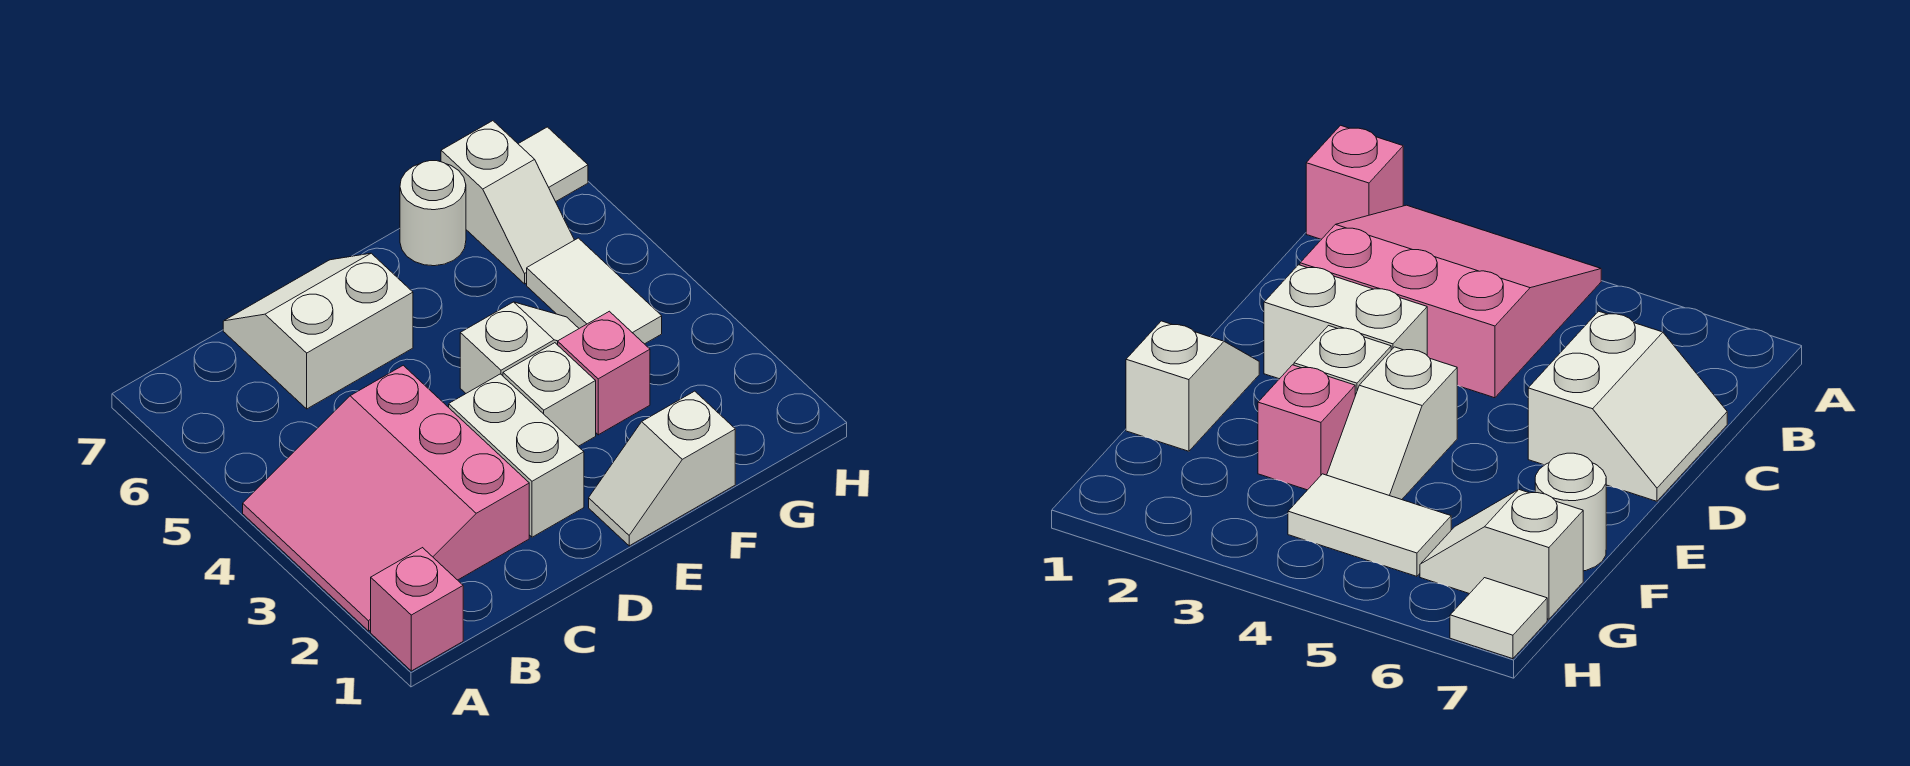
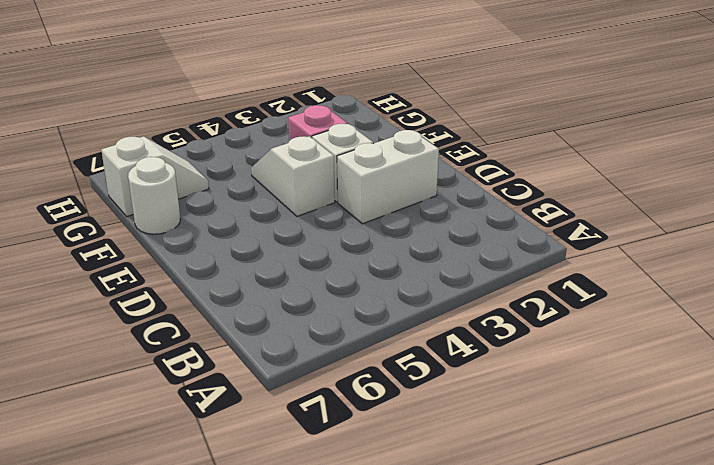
none -> pink brick A1 level 1
none -> pink slope A2:C4 level 1 top C
none -> white slope C6:D7 level 1 top 6

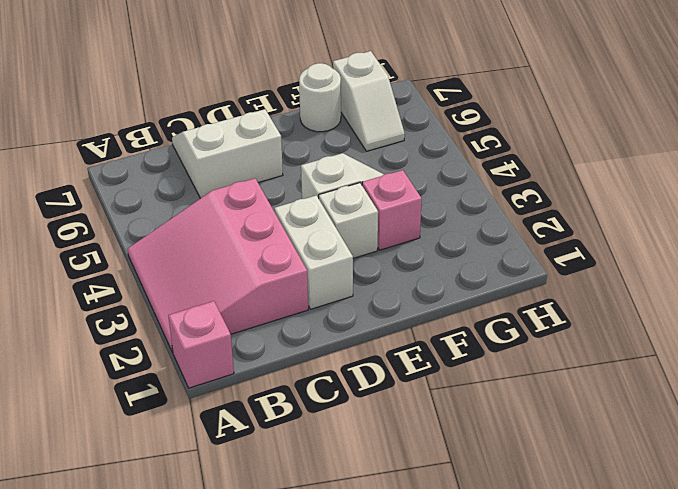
none -> white slope E1:F1 level 1 top F
none -> white tile G4:G5 level 1
none -> white tile H7 level 1

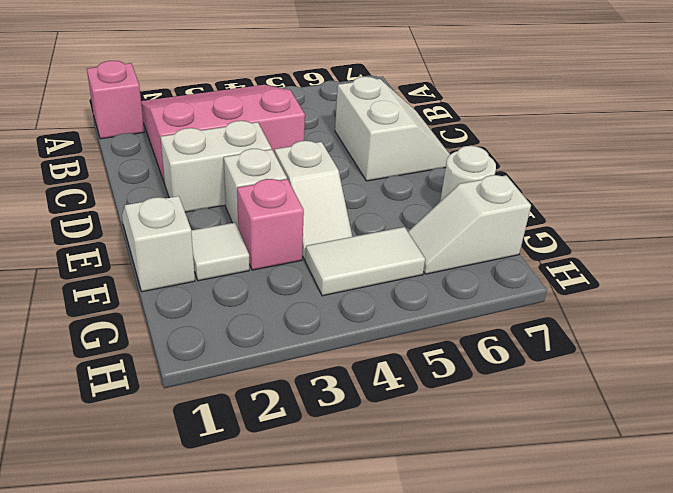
white tile F2 level 1 -> white tile H7 level 1

